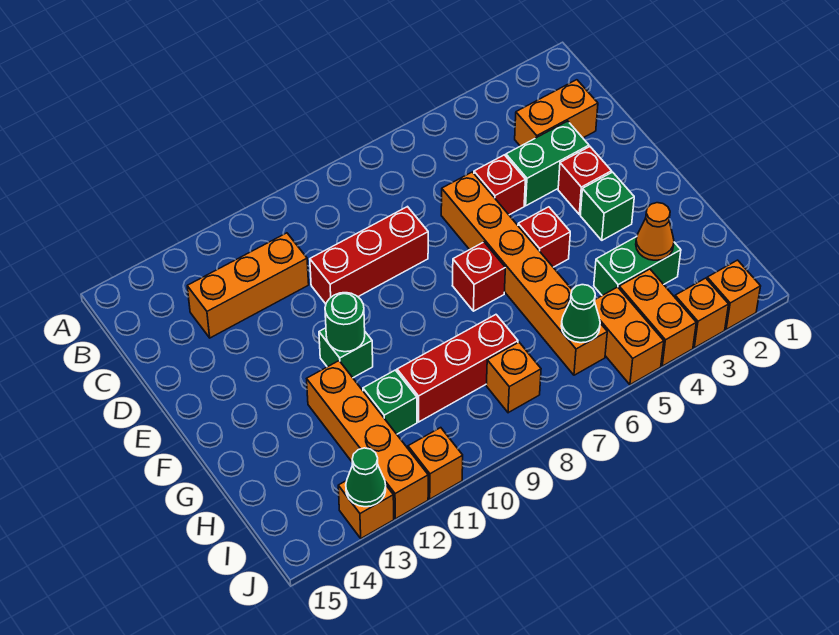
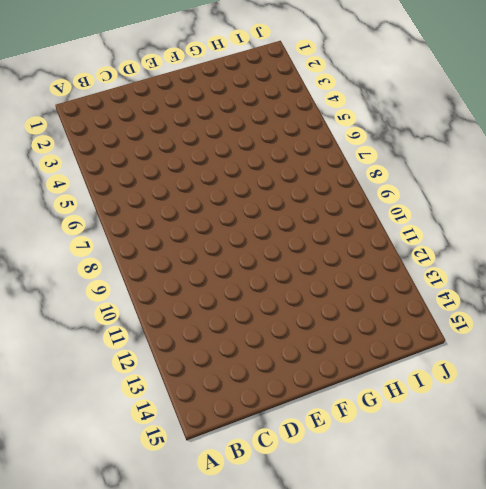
none -> orange brick C2:C3 level 1
none -> orange brick C11:C13 level 1
none -> green brick D3:D4 level 1

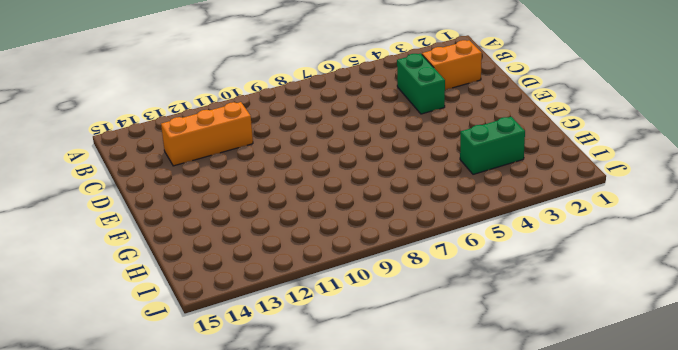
green brick C4:D4 level 1 -> green brick D3:D4 level 1
none -> red brick D5 level 1
none -> orange brick D6:I6 level 1
none -> red brick D8:D10 level 1

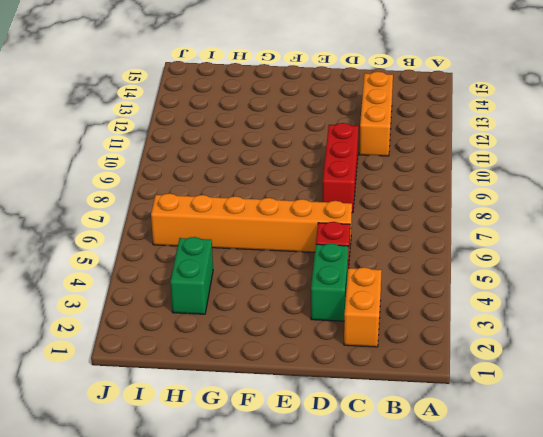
none -> red brick E3 level 1
none -> green brick F3 level 1
none -> red brick F5 level 1

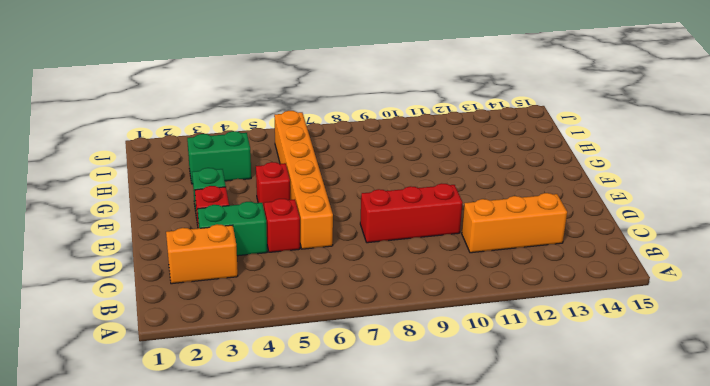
none -> red brick F7 level 1
none -> green brick F11 level 1
none -> orange brick G12:J12 level 1

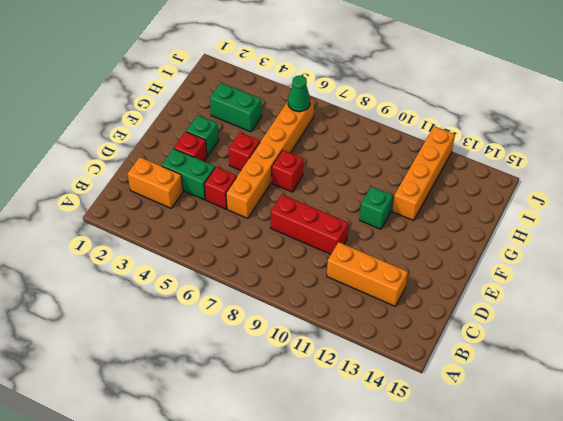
none -> red brick H8:H10 level 1
none -> green brick H11 level 1
none -> orange brick I4:J4 level 1

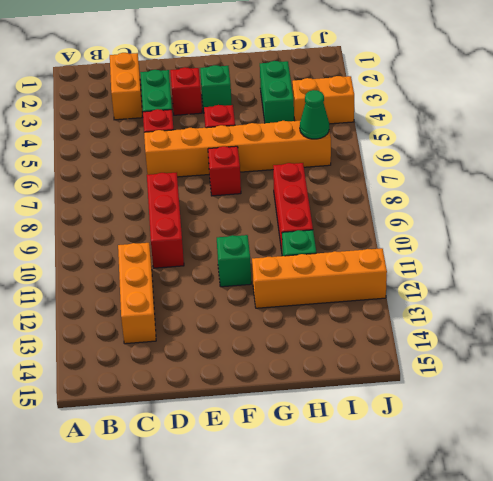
none -> orange brick I5:J5 level 1
none -> orange brick I8 level 1
none -> orange brick J2 level 1

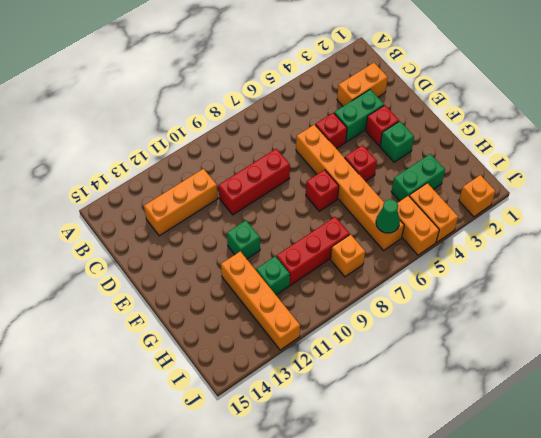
none -> orange brick J3 level 1
none -> orange brick J11 level 1
none -> orange brick J13 level 1

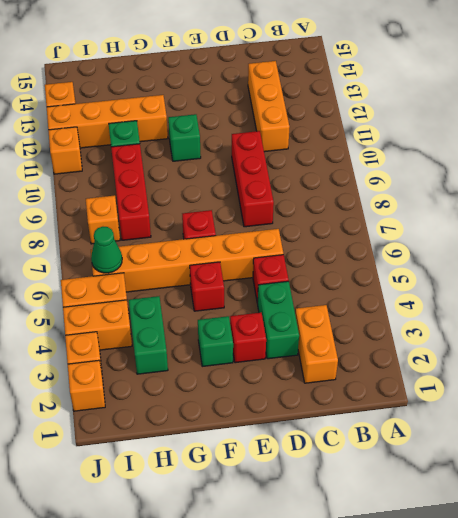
none -> green round brick F11 level 2
none -> orange cone H3 level 2
none -> green cone J13 level 2

